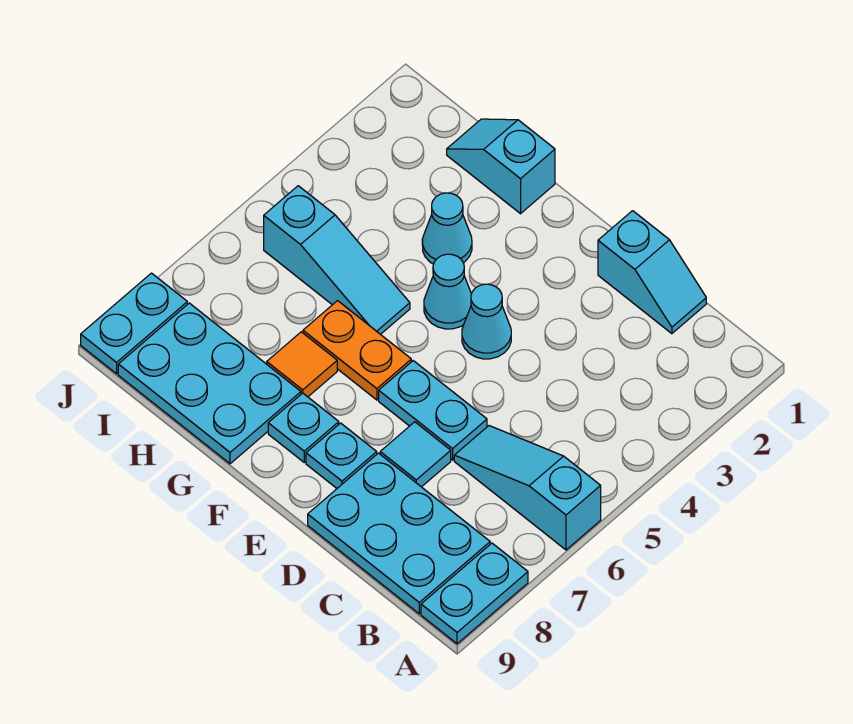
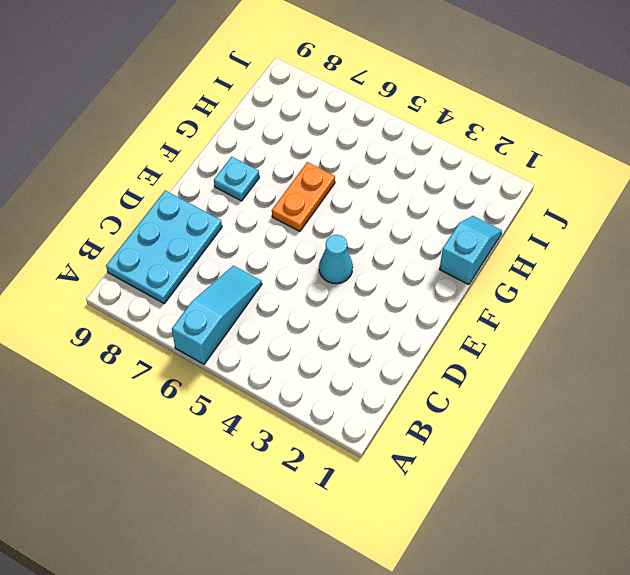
none -> cyan plate A8:A9 level 1
none -> cyan slope C1:D1 level 1 top D
none -> cyan plate D6:E6 level 1

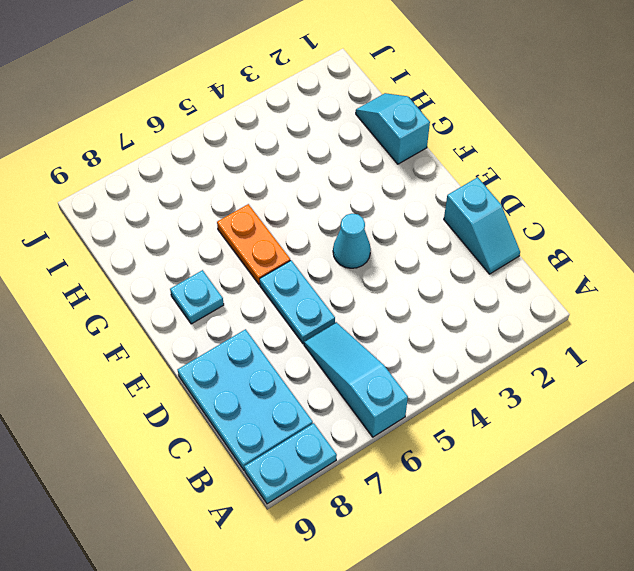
none -> cyan tile D7 level 1
none -> cyan plate E8 level 1
none -> cyan cone F4 level 1

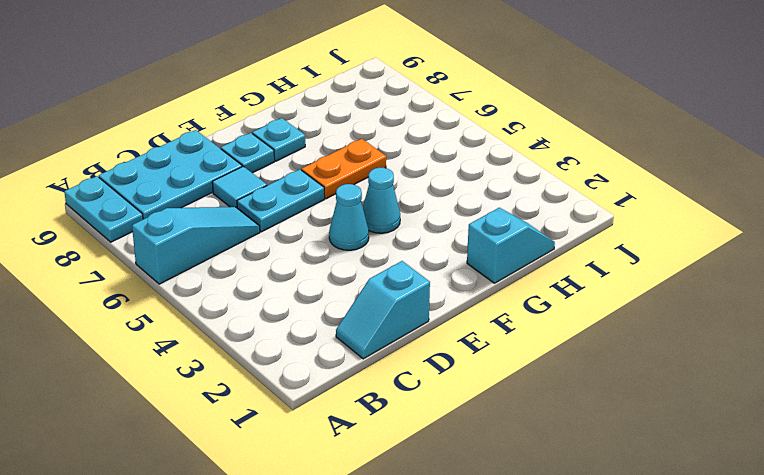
none -> cyan cone G3 level 1
none -> cyan slope G5:I5 level 1 top I
none -> orange tile G7 level 1

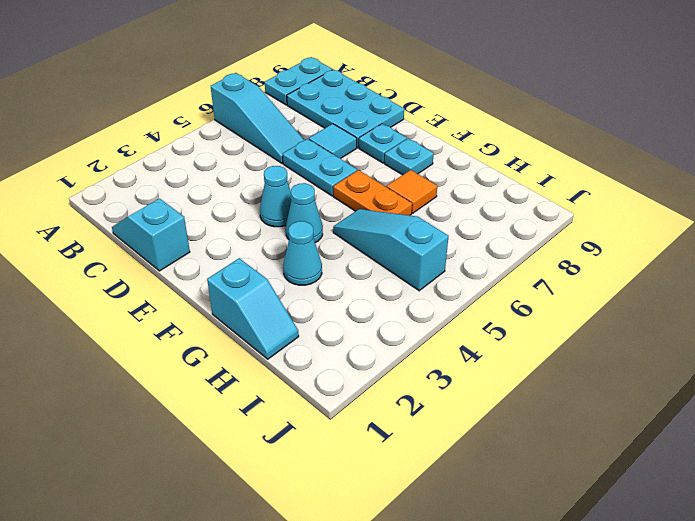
none -> cyan plate G8:I9 level 1
none -> cyan plate J8:J9 level 1

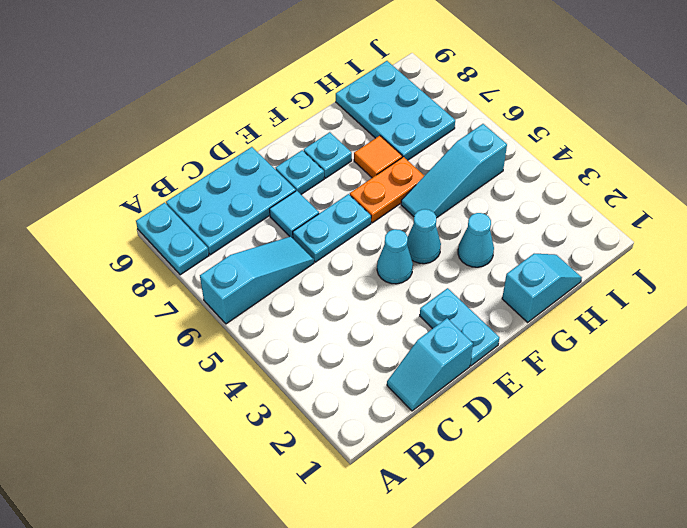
cyan plate E1:E2 level 1 -> cyan plate J8:J9 level 1
cyan plate H7:I9 level 1 -> cyan plate G8:I9 level 1

